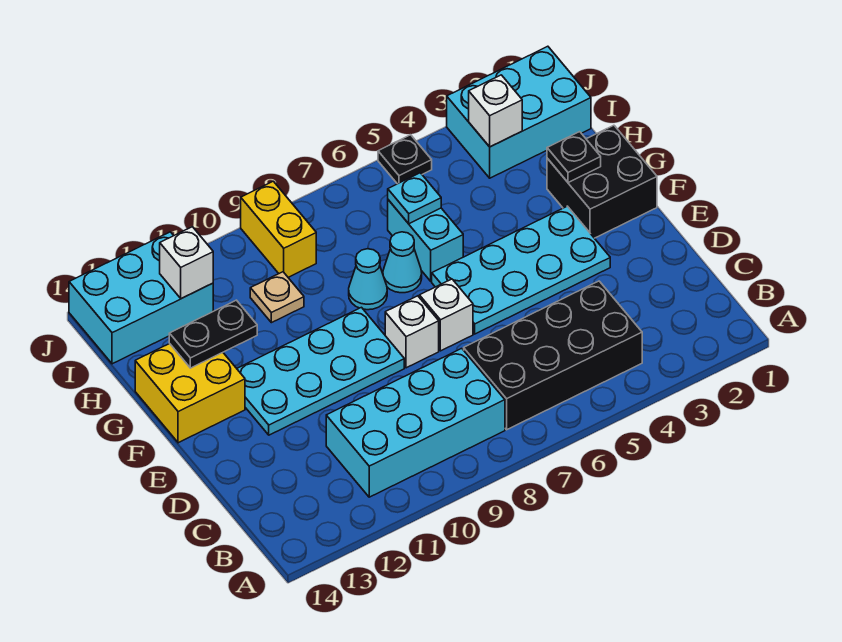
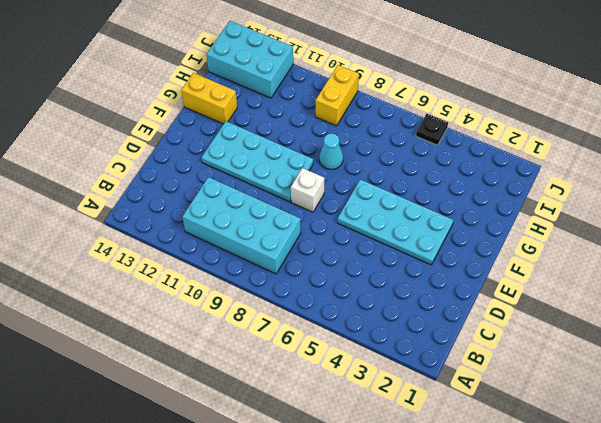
yellow brick G13:G14 level 1 -> yellow brick F13:G14 level 1
none -> black brick B4:C7 level 1
none -> white brick E7 level 1
none -> black brick F1:G2 level 1

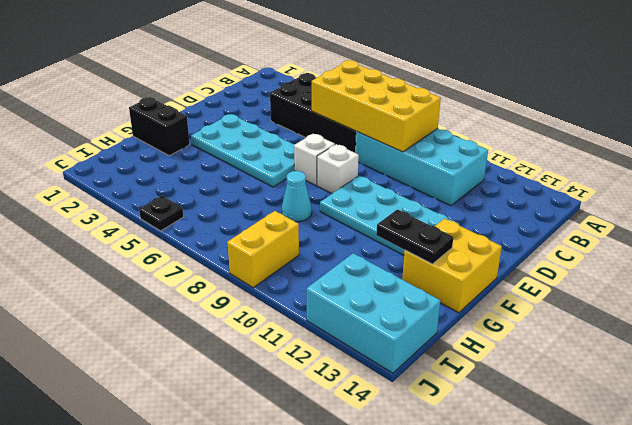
yellow brick B6:C9 level 2 -> none
black brick G1:G2 level 1 -> black brick F1:G2 level 1
none -> cyan brick G6:H6 level 1
none -> cyan cone G7 level 1
none -> tan plate H10 level 1

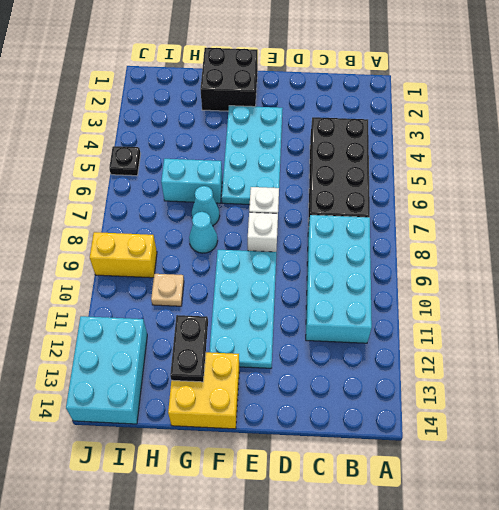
none -> cyan brick I1:J3 level 1
none -> black plate G2 level 2
none -> cyan plate H6 level 2

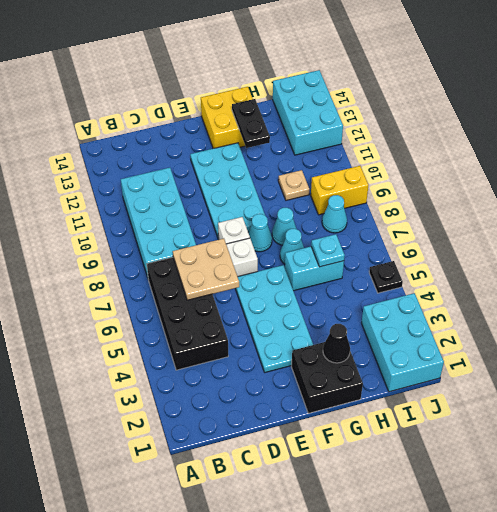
tan plate C6:D7 level 2 -> none
cyan cone F8 level 1 -> none
black cone G2 level 2 -> black plate G2 level 2
cyan cone I8 level 1 -> none
none -> white brick I3 level 2
none -> white brick I12 level 2

